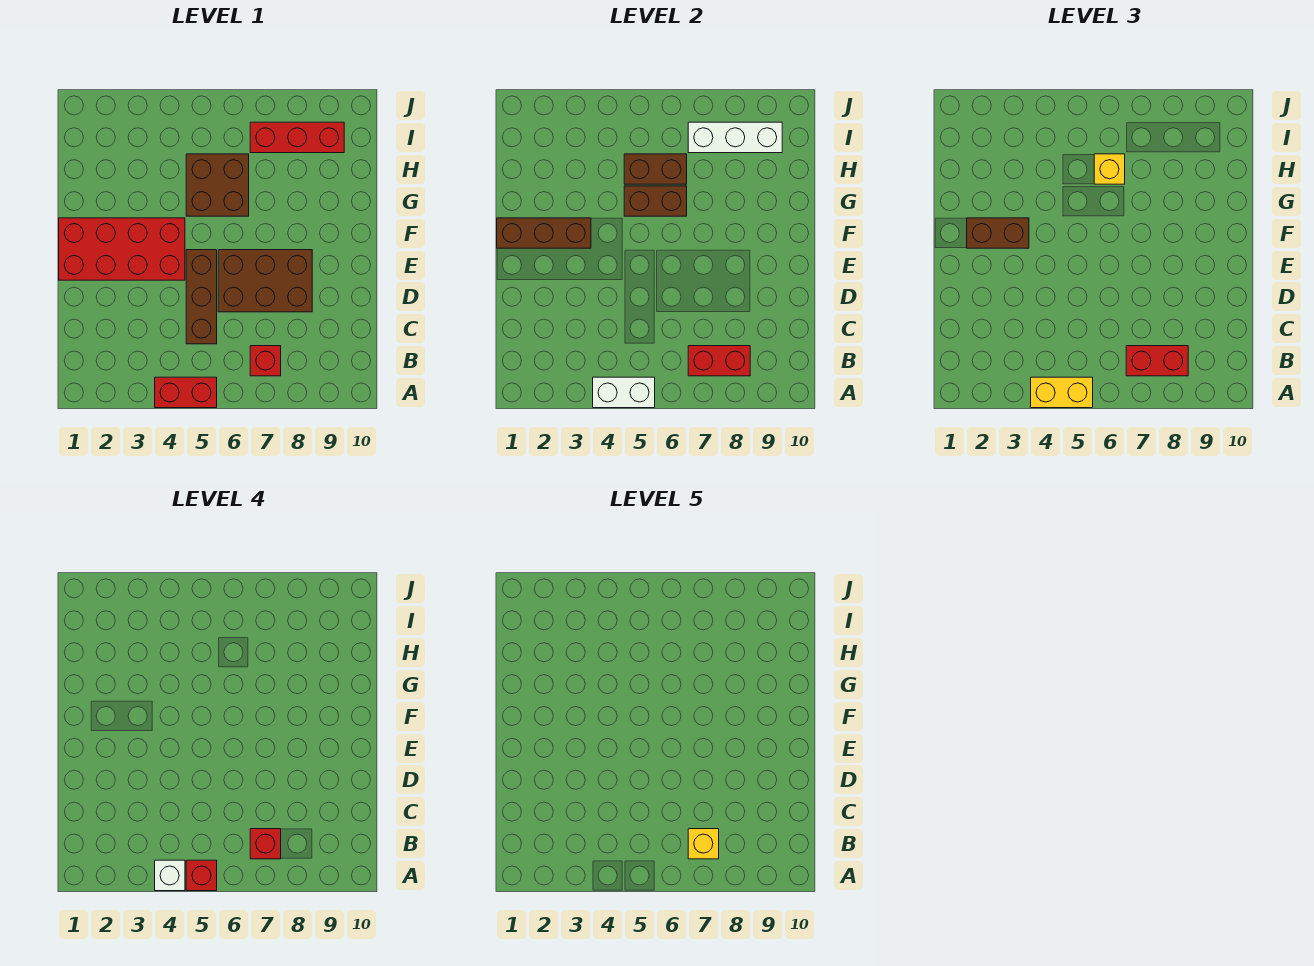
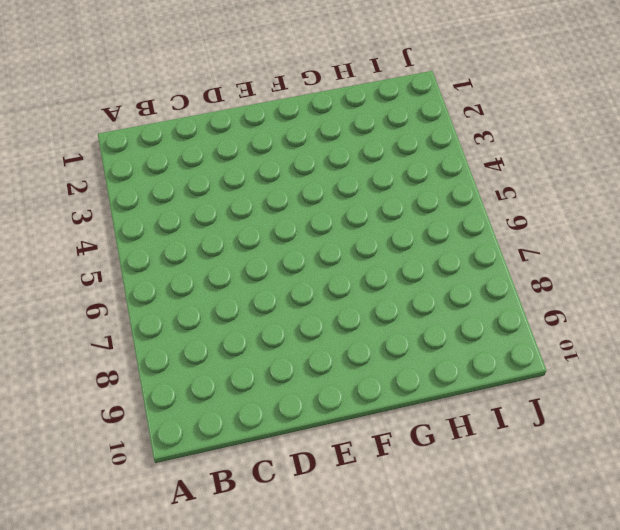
none -> red brick A4:A5 level 1
none -> red brick B7 level 1
none -> brown brick C5:E5 level 1

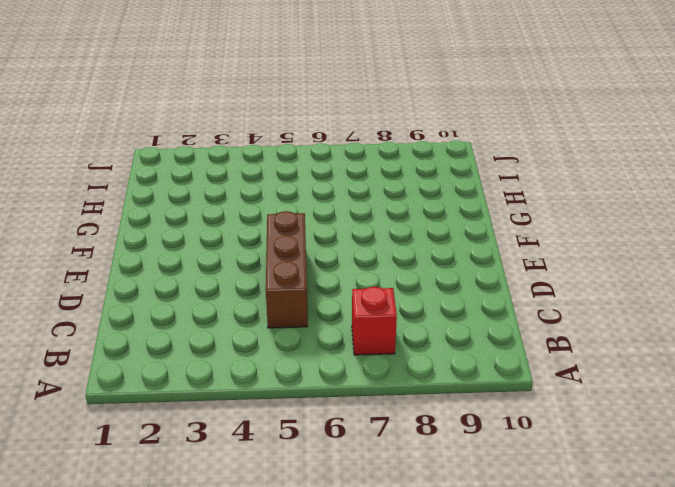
none -> red brick A4:A5 level 1
none -> brown brick D6:E8 level 1
none -> red brick E1:F4 level 1

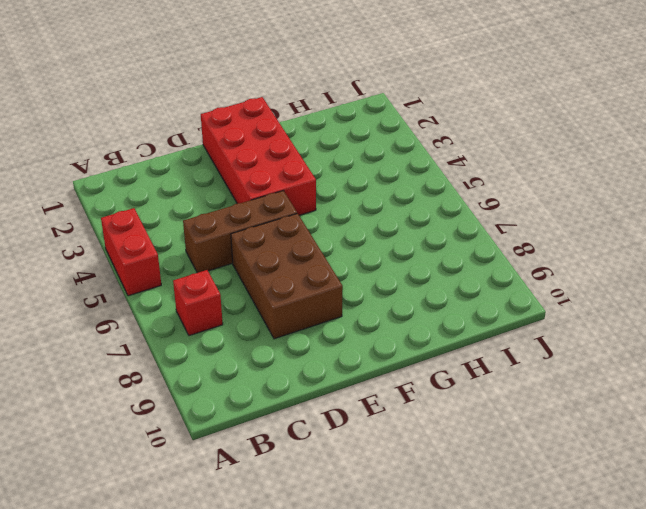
none -> brown brick G5:H6 level 1
none -> red brick I7:I9 level 1
none -> white brick A4:A5 level 2

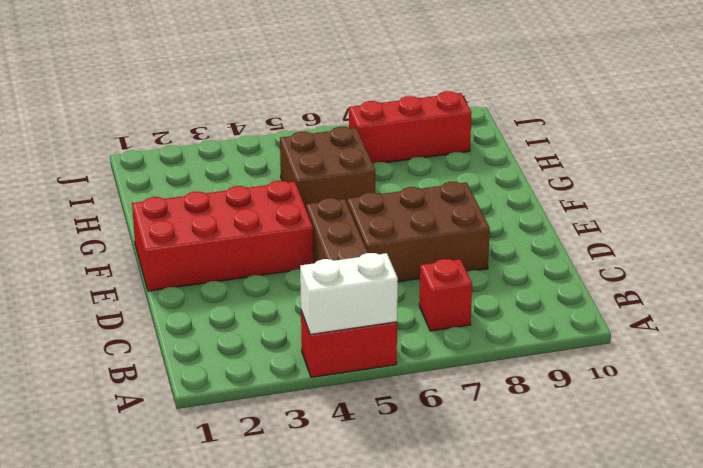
none -> red brick B7:B8 level 2
none -> brown brick F1:F3 level 2
none -> brown brick G5:G6 level 2

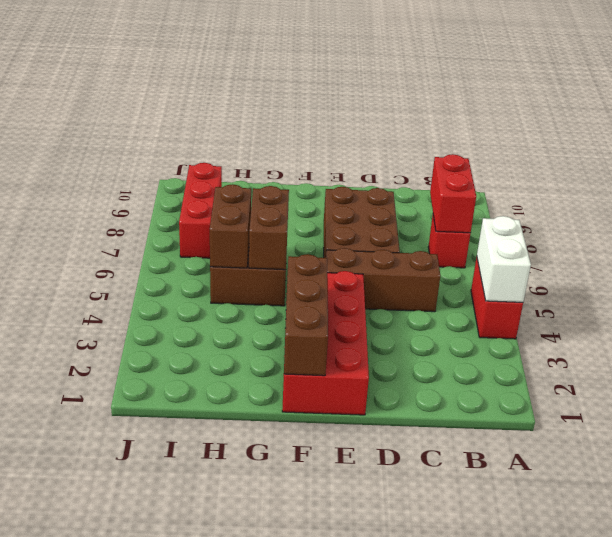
none -> white brick I7:I9 level 2
none -> yellow brick A4:A5 level 3
none -> red brick B7:B8 level 3

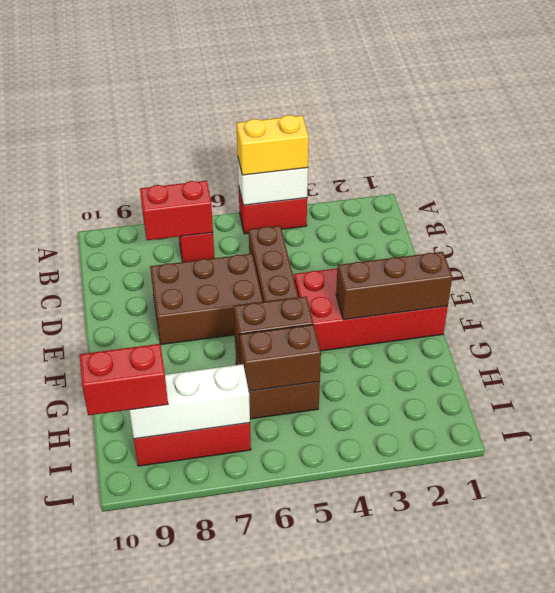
red brick I9:I10 level 3 -> red brick B7:B8 level 3
none -> brown brick F2:F3 level 3
none -> yellow brick H6 level 3
none -> white brick A4 level 4

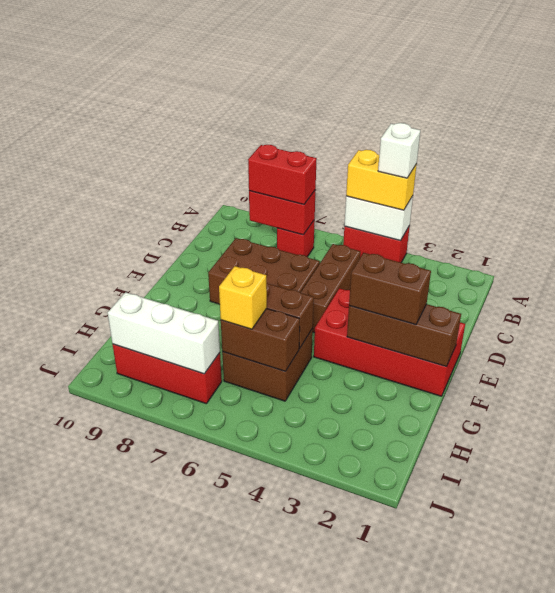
none -> red brick A5 level 4
none -> red brick B7 level 4
none -> yellow brick B7 level 5

